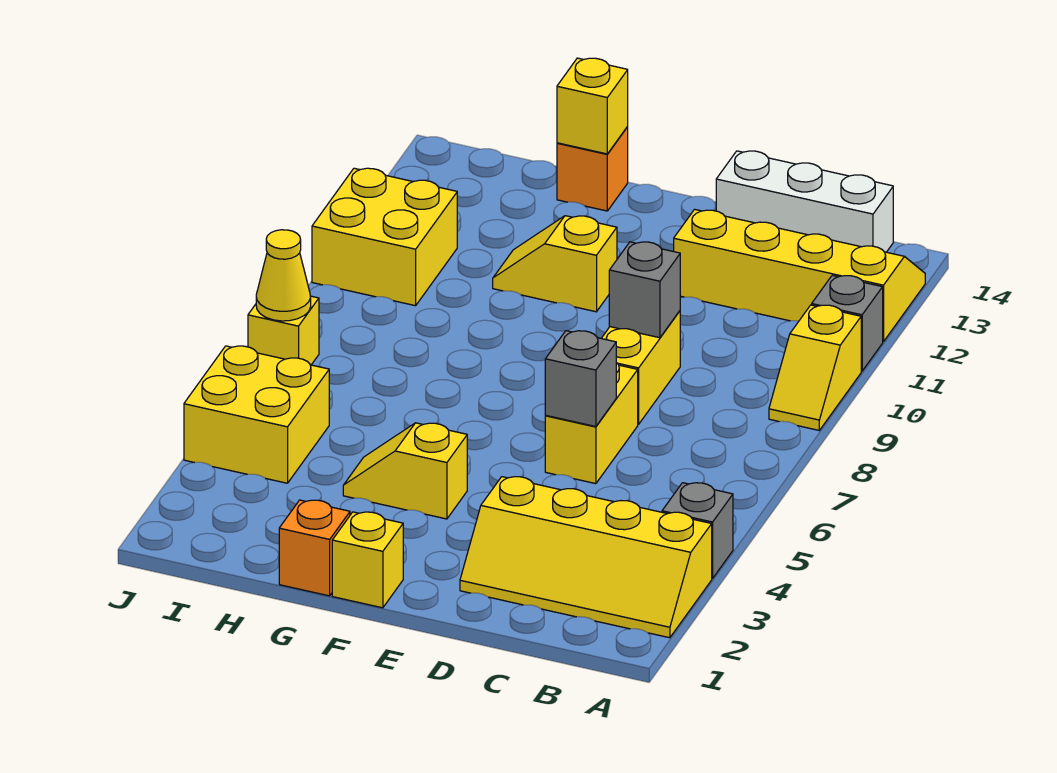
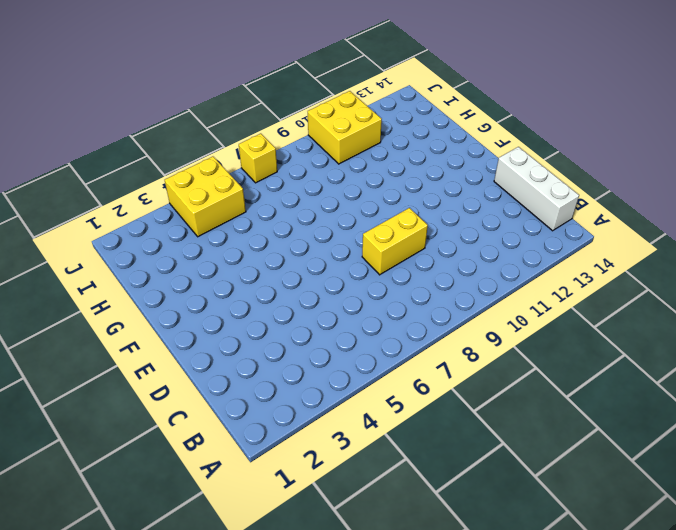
none -> yellow slope A2:D3 level 1 top 3
none -> grey brick A4 level 1
none -> yellow slope A9:A10 level 1 top 10

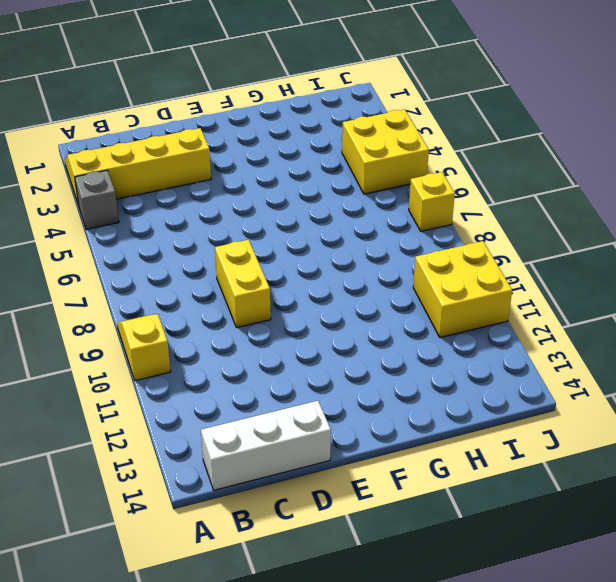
none -> grey brick A11 level 1
none -> yellow slope A12:D13 level 1 top 12
none -> yellow brick D6:D7 level 1

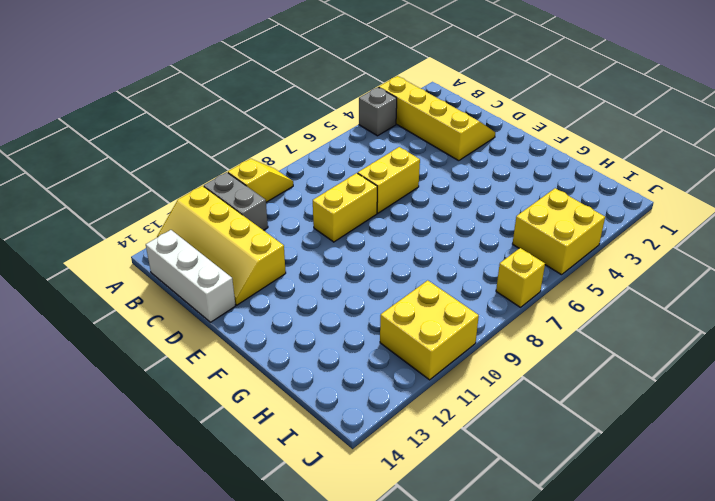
grey brick A11:B11 level 1 -> grey brick A11 level 1
none -> yellow brick F1 level 1
none -> yellow slope F4:G4 level 1 top F
none -> yellow slope F11:G11 level 1 top F

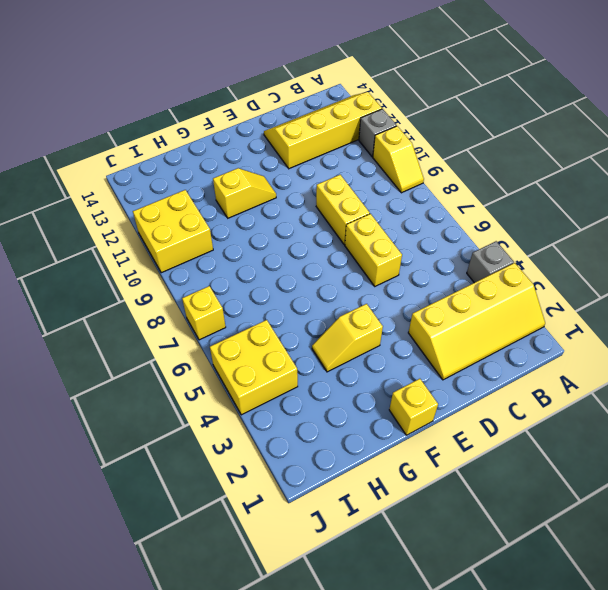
yellow slope F11:G11 level 1 top G -> yellow slope F11:G11 level 1 top F
none -> white brick B14:D14 level 1
none -> orange brick G1 level 1
none -> orange brick G14 level 1

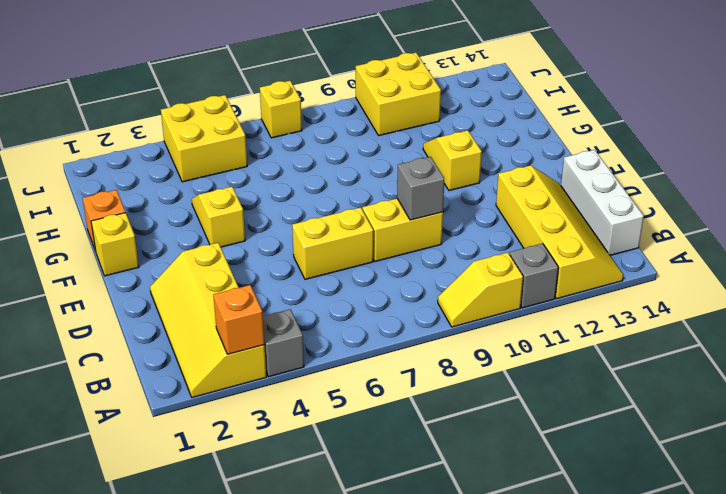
orange brick A3 level 2 -> orange brick G14 level 1
none -> grey brick D6 level 2
none -> yellow brick G14 level 2
none -> yellow cone J7 level 2

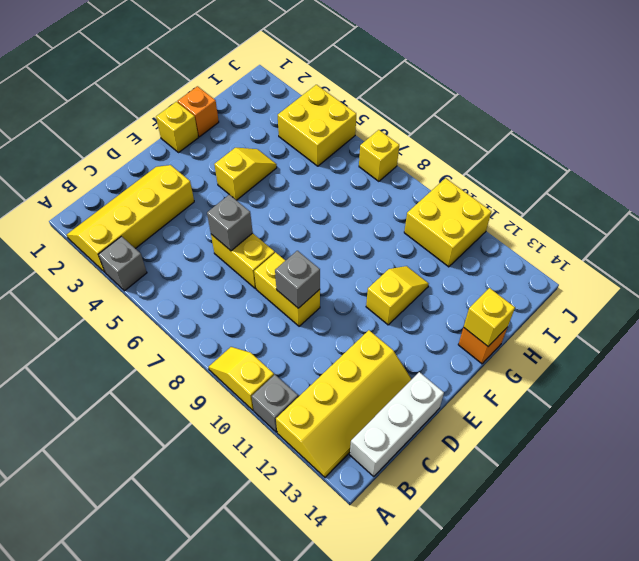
none -> yellow cone J7 level 2

